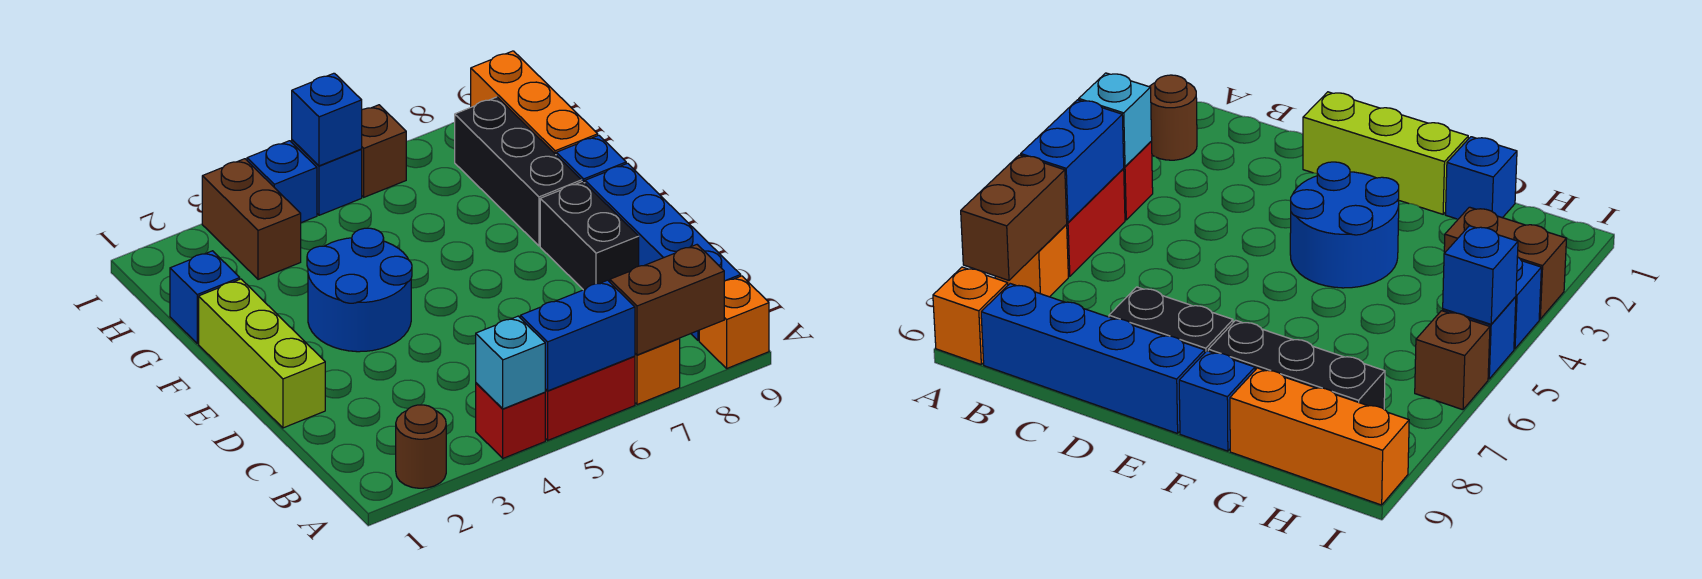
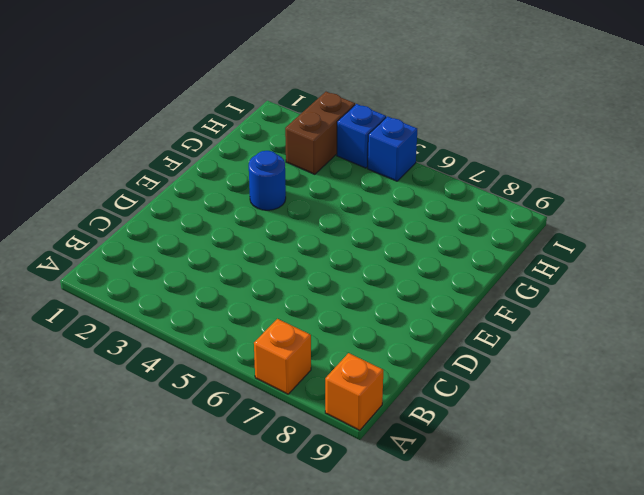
blue round brick F3 level 1 -> blue round brick E3:F4 level 1
none -> brown round brick A2 level 1
none -> red brick A4 level 1
none -> red brick A5:A6 level 1

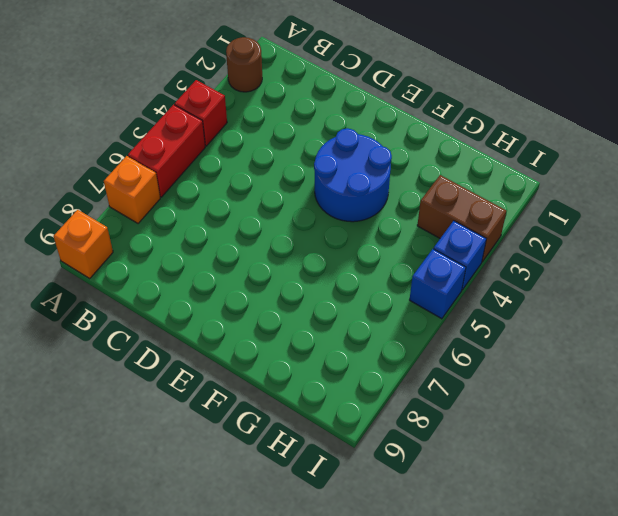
none -> blue brick B9:E9 level 1
none -> lime brick D1:F1 level 1
none -> black brick D8:E8 level 1

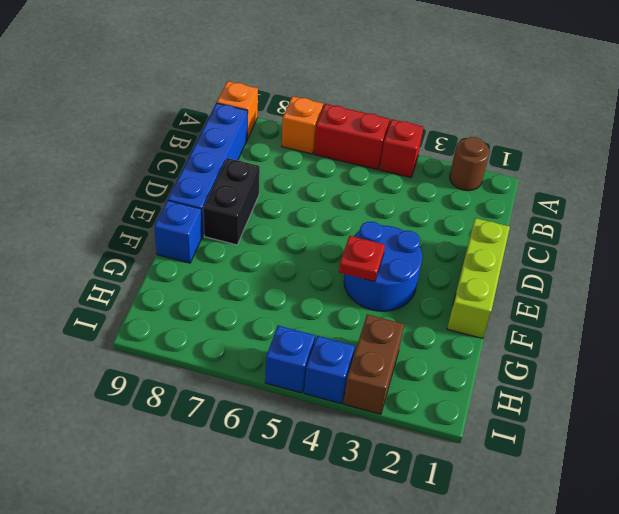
red plate F4 level 2 -> none
none -> black brick F8:H8 level 1
none -> blue brick G1 level 1
none -> orange brick G9:I9 level 1

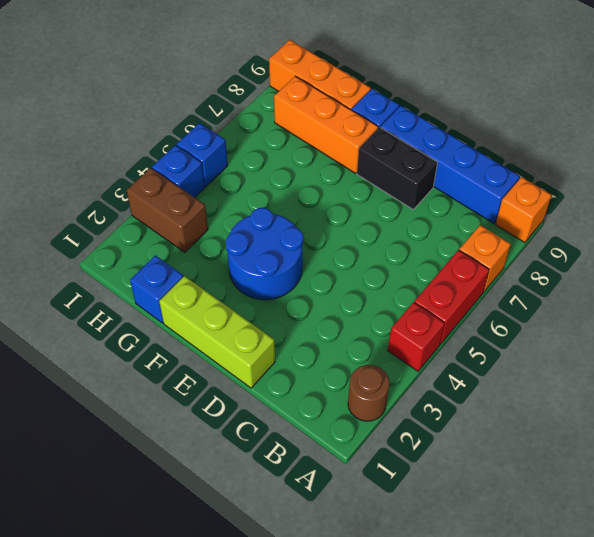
orange brick F8:H8 level 1 -> black brick F8:H8 level 1
none -> brown brick I6 level 1
none -> cyan brick A4 level 2
none -> blue brick A5:A6 level 2

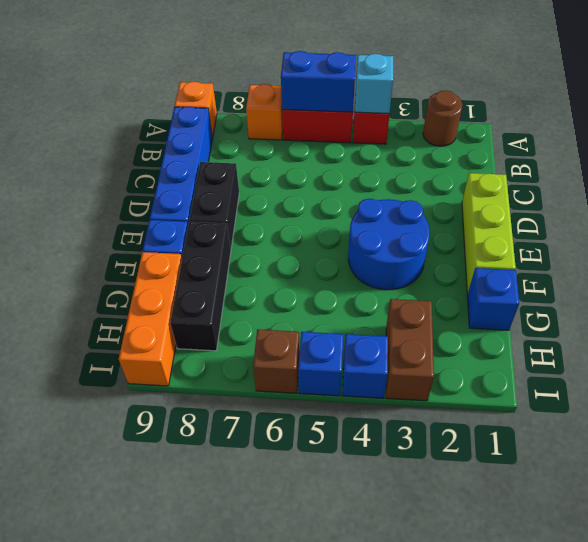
none -> brown brick A7:A8 level 2
none -> blue brick I5 level 2

